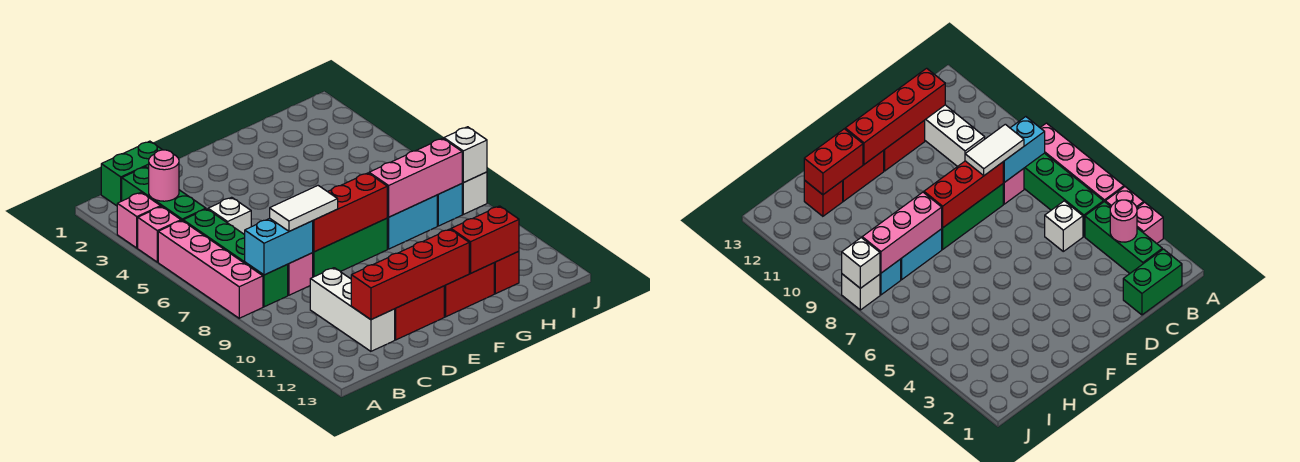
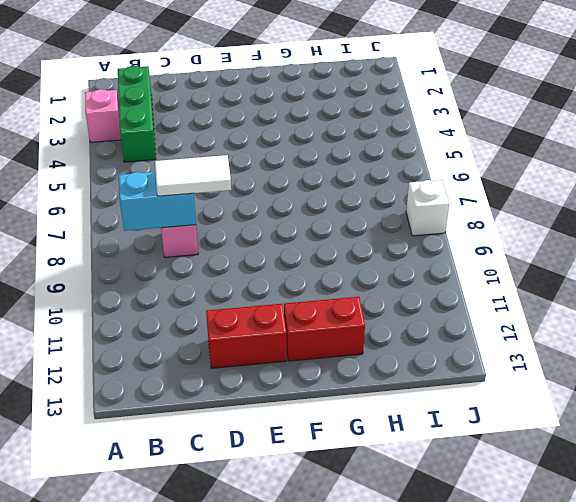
none -> pink brick A4 level 1
none -> pink brick A5:A8 level 1
none -> green brick B1:C1 level 1

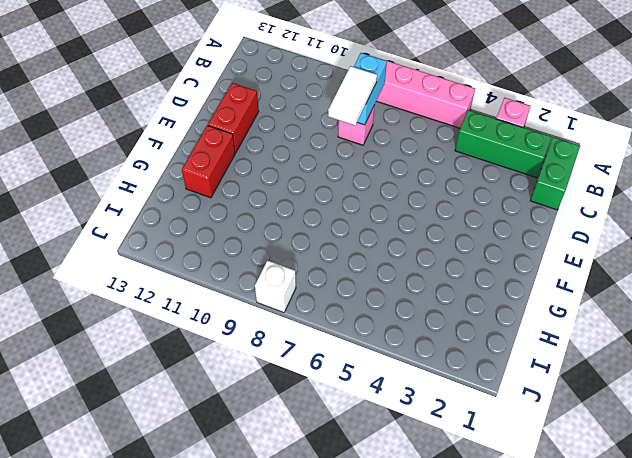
none -> pink brick A4 level 1
none -> green brick B5:B8 level 1
none -> white brick C5 level 1

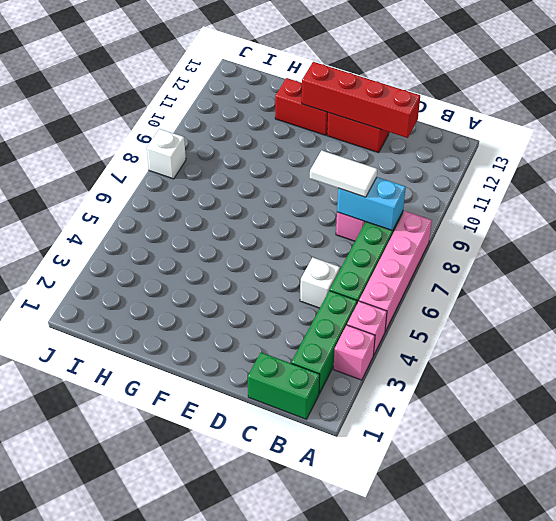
none -> white brick C10:C12 level 1
none -> green brick D8:F8 level 1
none -> cyan brick G8:H8 level 1

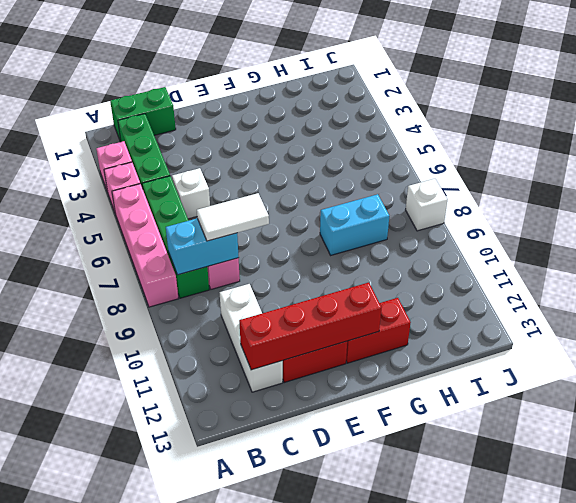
none -> green brick D8:F8 level 1
none -> red brick H12 level 1
none -> cyan brick I8 level 1

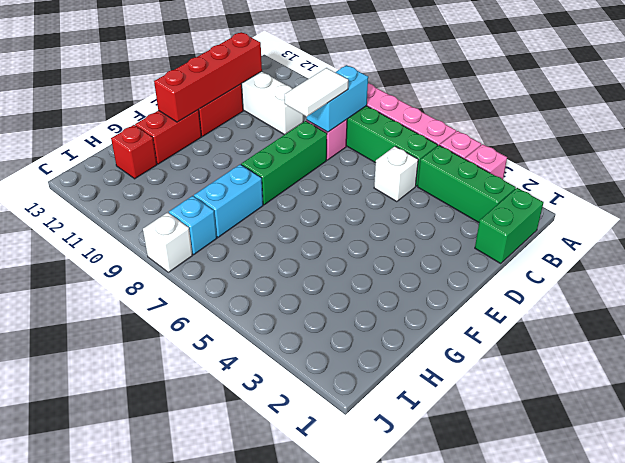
none -> pink round brick B3 level 2
none -> red brick D8:F8 level 2
none -> pink brick G8:I8 level 2

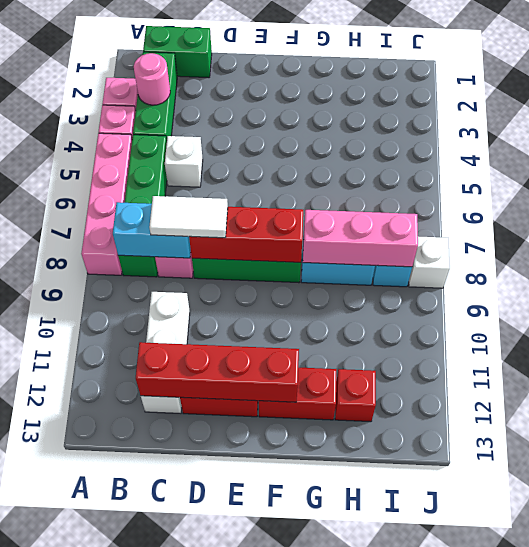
none -> red brick G12:H12 level 2
none -> white brick J8 level 2

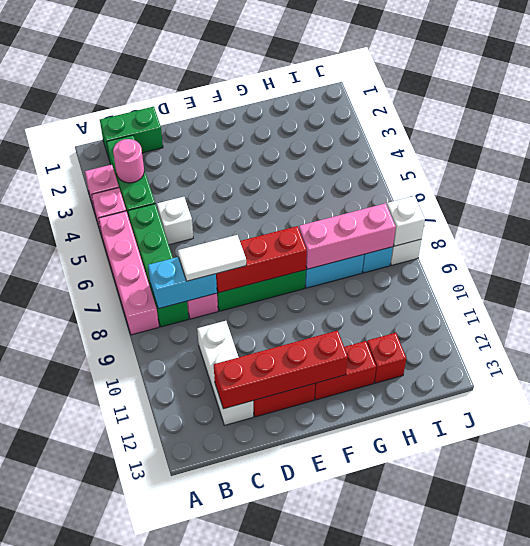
none -> red brick G12:H12 level 2

